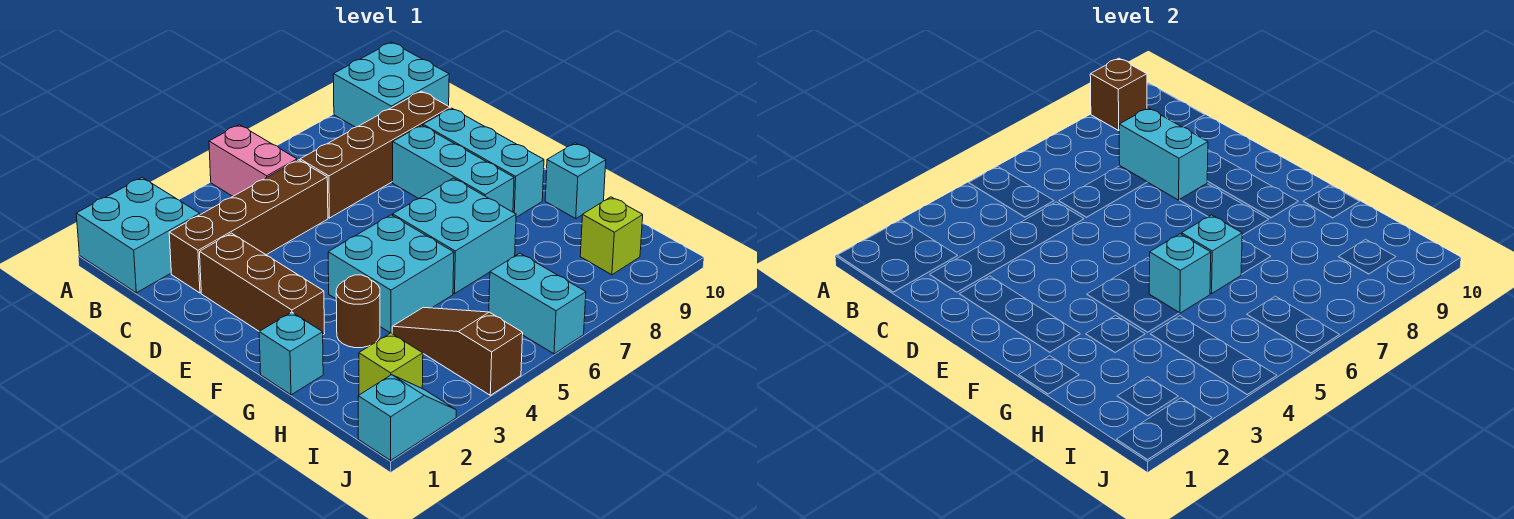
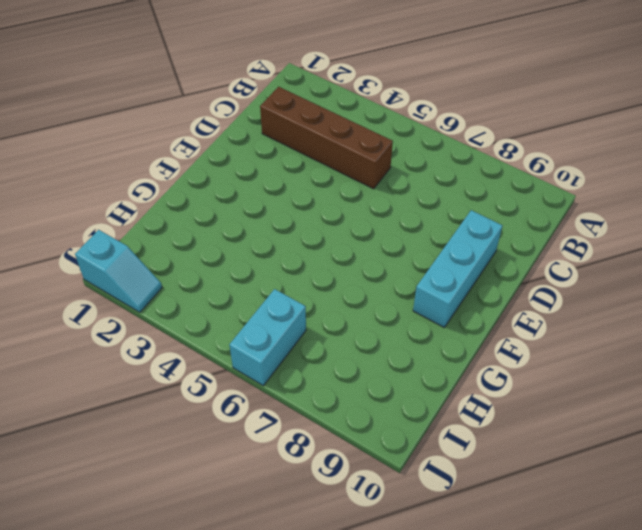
none -> cyan brick A1:B2 level 1
none -> pink brick A5:B5 level 1
none -> cyan brick A9:B10 level 1

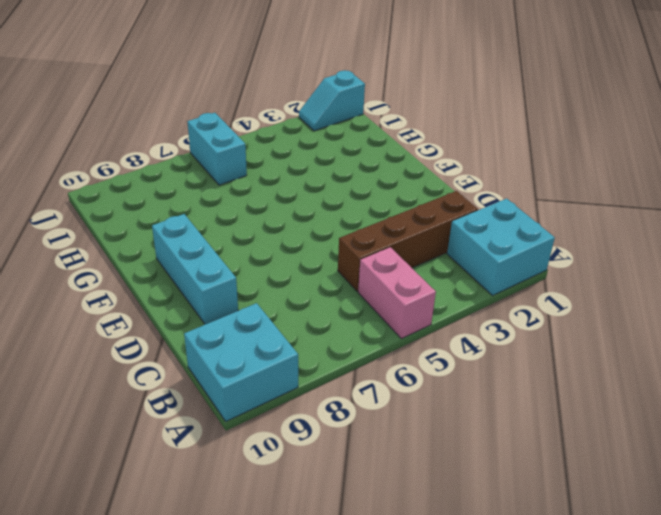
none -> brown brick C6:C9 level 1
none -> brown brick D2:F2 level 1
none -> cyan brick D8:F8 level 1

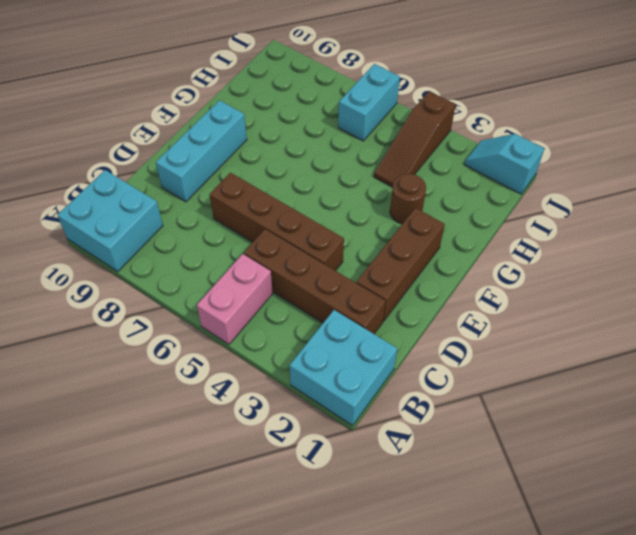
brown brick D4:D7 level 1 -> brown brick C6:C9 level 1
none -> cyan brick D8:F8 level 1
none -> cyan brick F4:G5 level 1
none -> cyan brick F6:G7 level 1

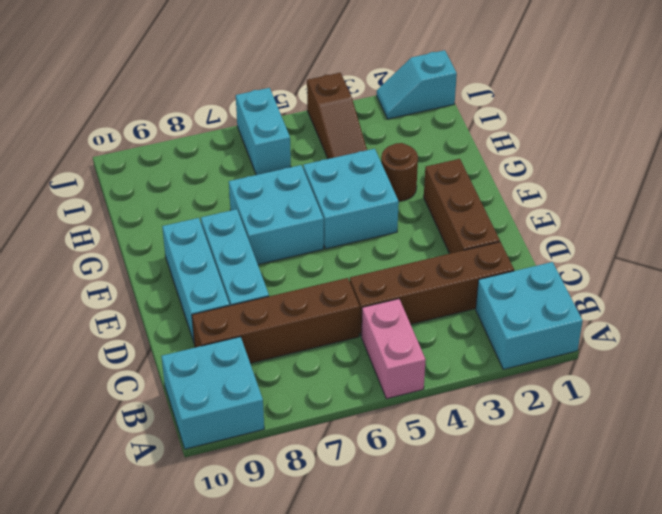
none -> cyan brick G1 level 1
none -> cyan brick G10 level 1
none -> lime brick I2 level 1

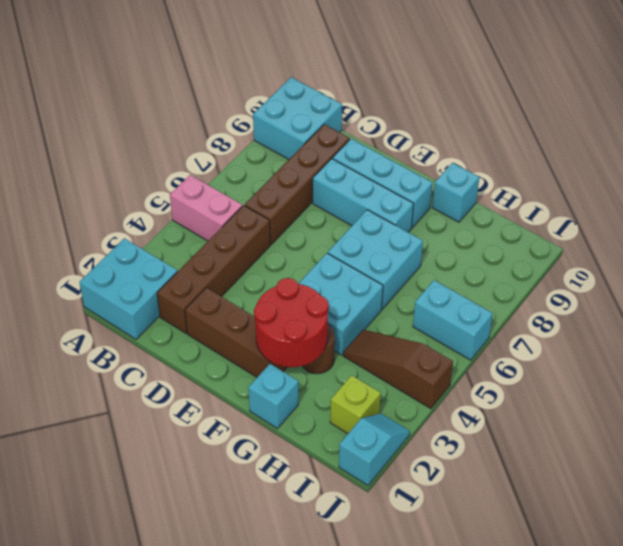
red round brick F2:G3 level 2 -> none
none -> lime brick I9 level 1
none -> brown brick A9 level 2
none -> cyan brick C8:D8 level 2

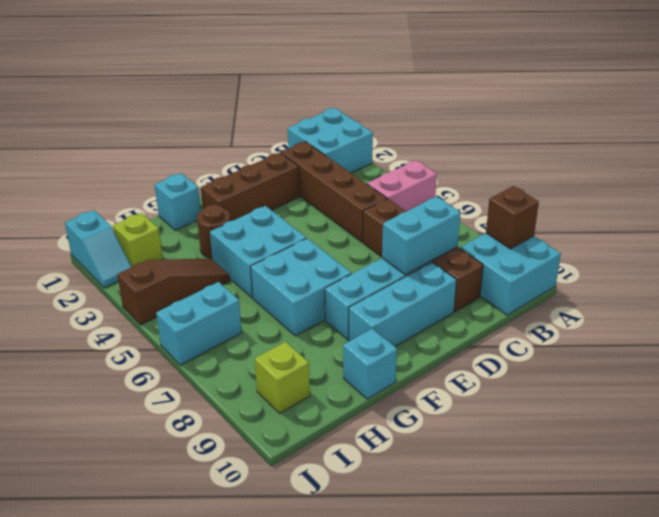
none -> cyan brick G5 level 2
none -> cyan brick G6 level 2

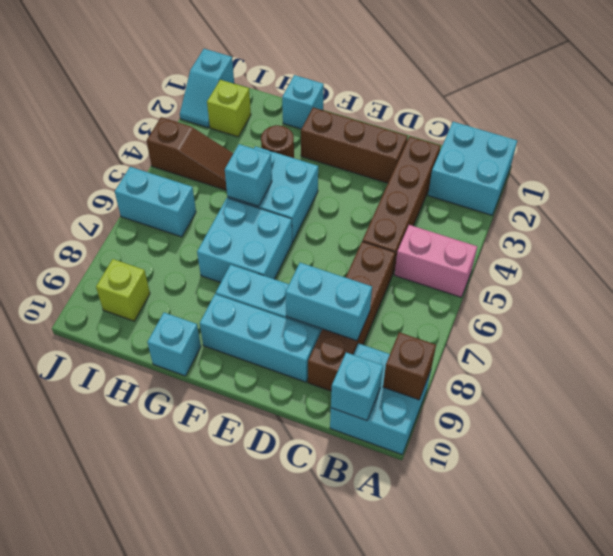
cyan brick B10 level 2 -> cyan brick G6 level 2

